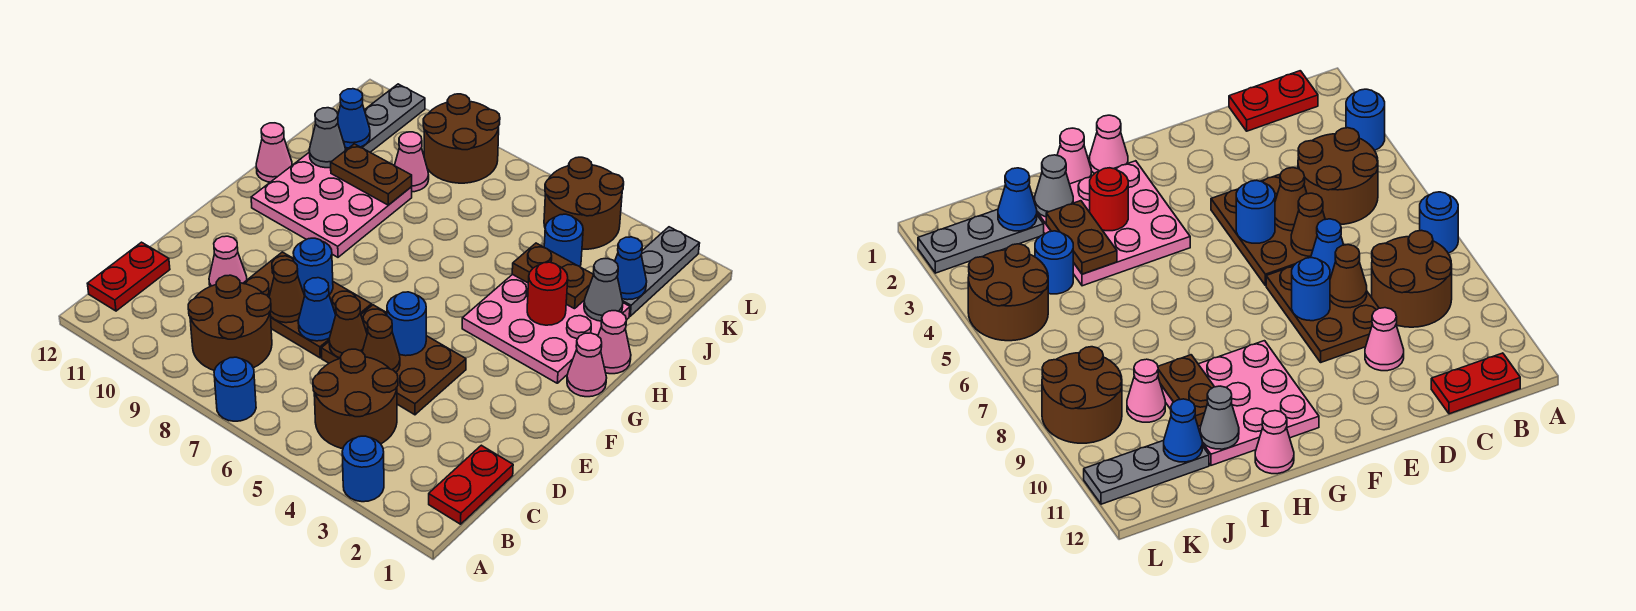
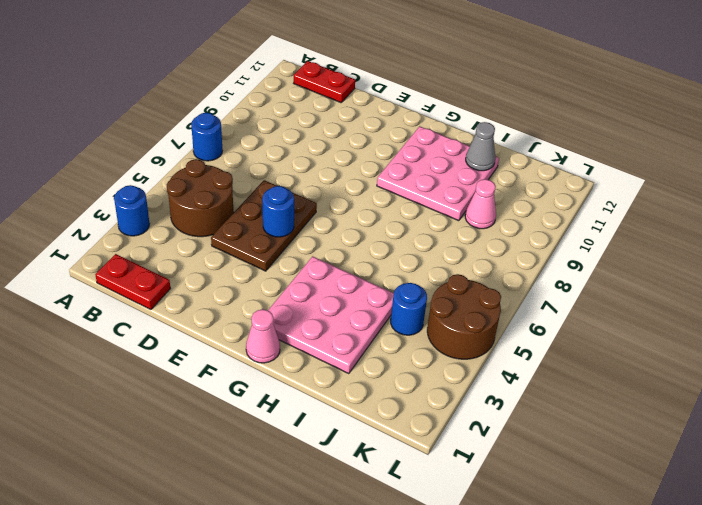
none -> brown round brick B8:C9 level 1
none -> brown plate D7:E9 level 1
none -> pink cone D10 level 1
none -> pink cone H1 level 1

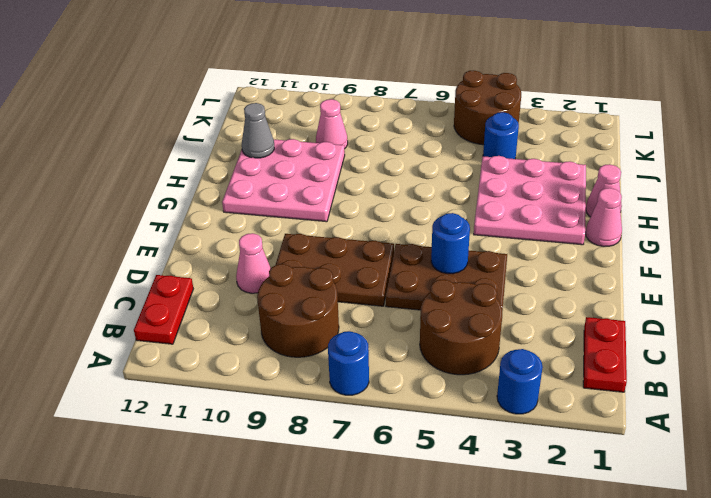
none -> pink cone H12 level 1
none -> grey plate J2:L2 level 1
none -> grey plate J11:L11 level 1
none -> brown round brick K8:L9 level 1

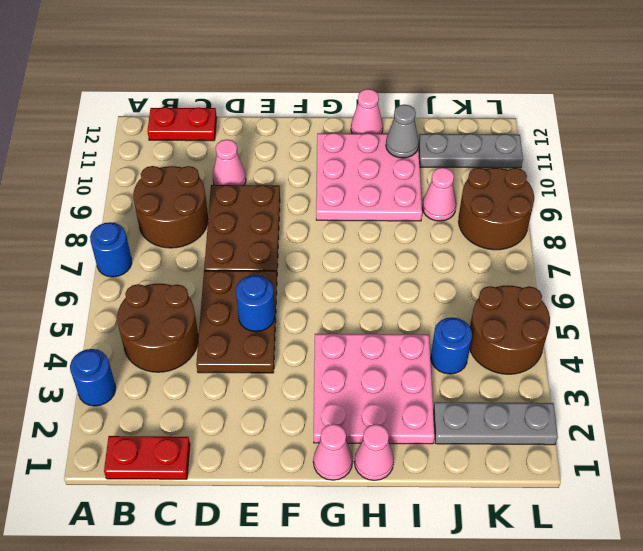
none -> brown cone D5 level 2
none -> brown cone D6 level 2
none -> blue cone D7 level 2
none -> brown cone D8 level 2

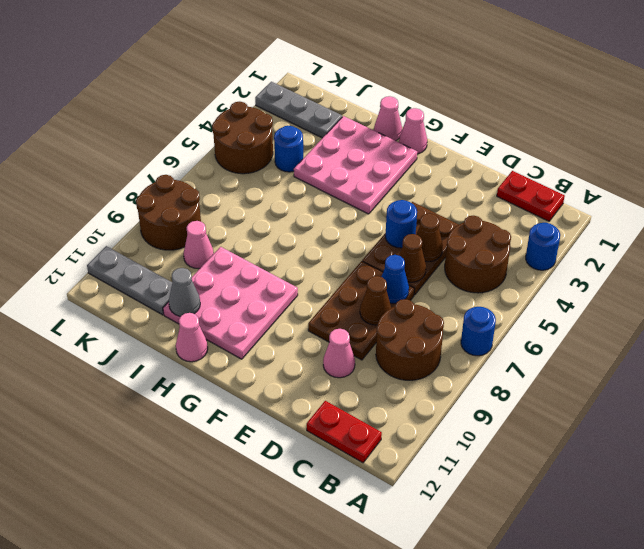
none -> blue round brick E8 level 2
none -> red round brick H3 level 2
none -> grey cone I2 level 2
none -> brown plate I3:I4 level 2

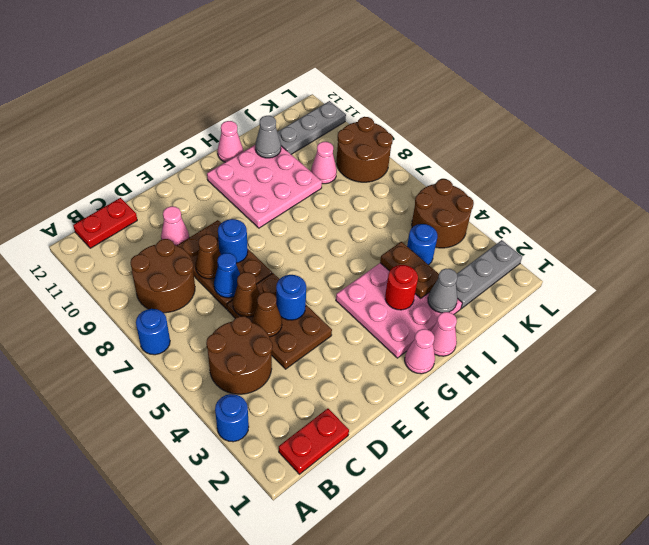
none -> brown plate I9:I10 level 2
none -> blue cone J2 level 2
none -> blue cone J11 level 2

